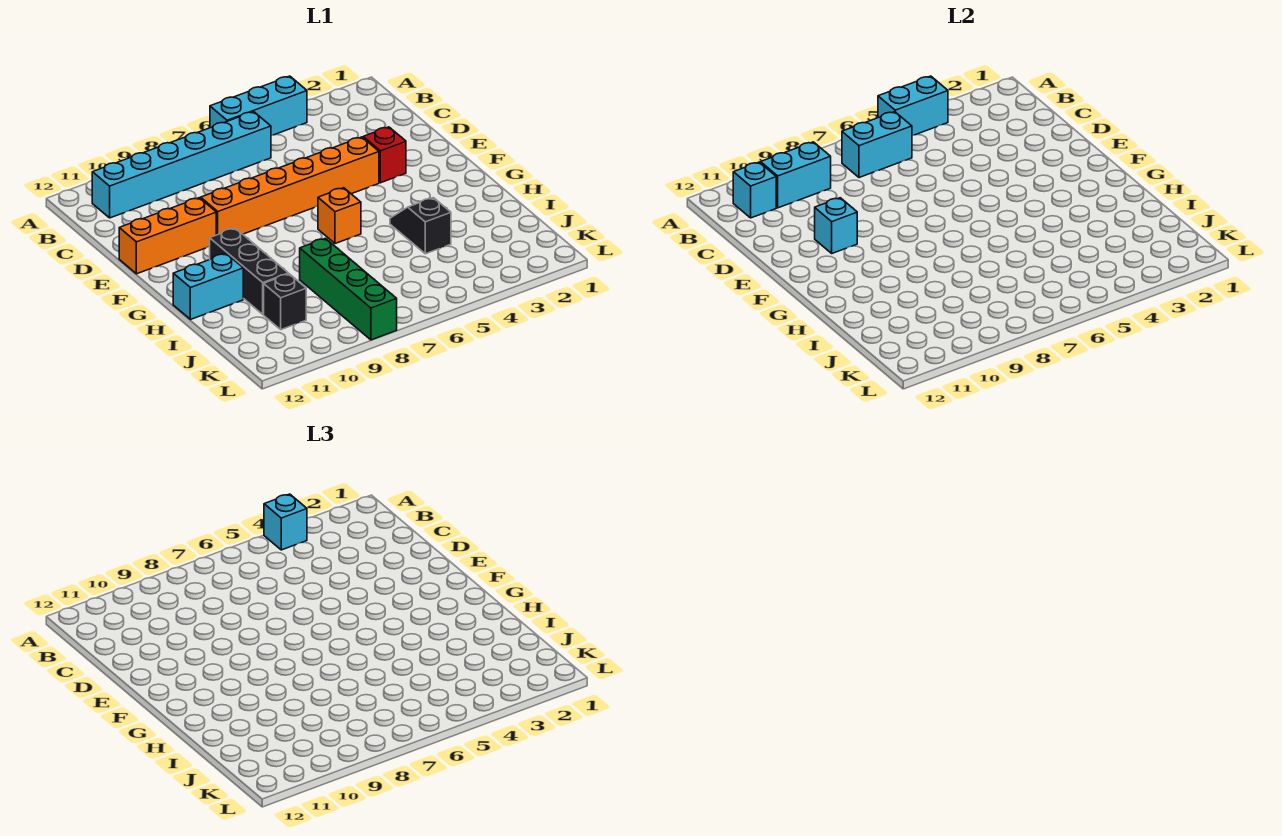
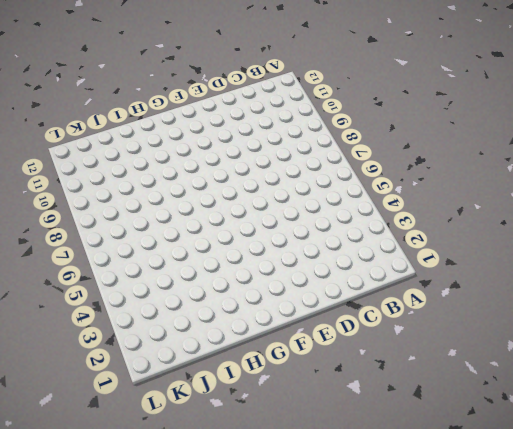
none -> cyan brick A4:A6 level 1
none -> cyan brick B6:B11 level 1
none -> red brick E3 level 1

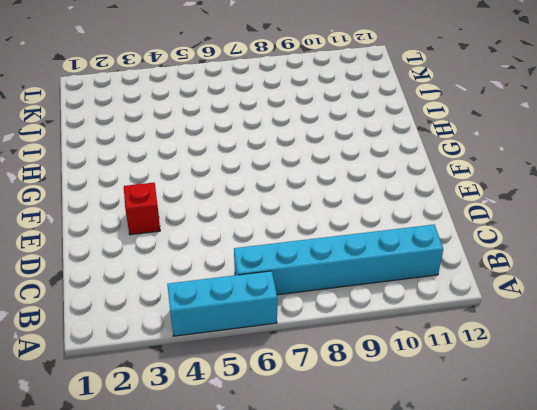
none -> orange brick E4:E9 level 1
none -> orange brick E10:E12 level 1
none -> orange brick G6 level 1

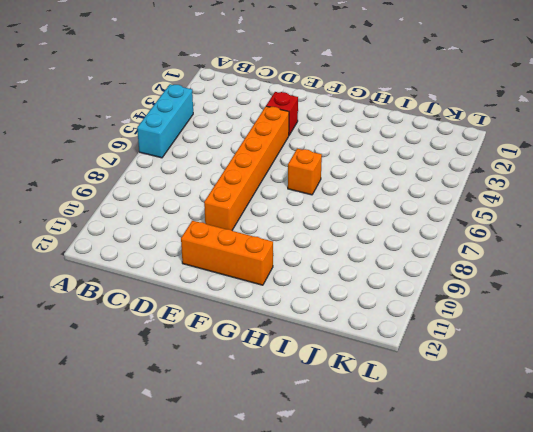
orange brick E11:G11 level 1 -> orange brick E10:E12 level 1
none -> cyan brick B6:B11 level 1
none -> black brick G10:I10 level 1
none -> black slope H4:I4 level 1 top I

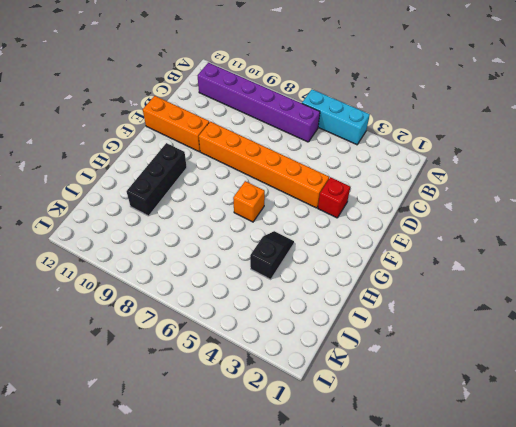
purple brick B6:B11 level 1 -> cyan brick B6:B11 level 1
none -> cyan brick H11:H12 level 1
none -> green brick I8:L8 level 1
none -> black brick J10 level 1

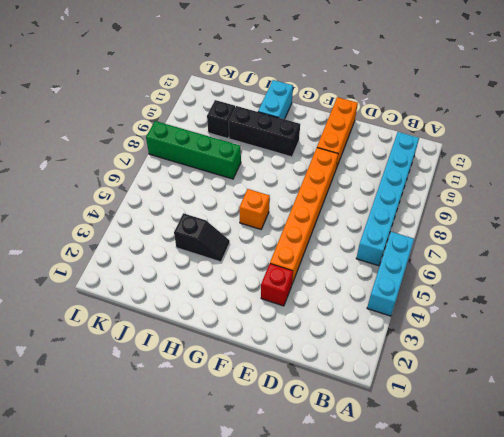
none -> cyan brick A4:A5 level 2
none -> cyan brick B6:B7 level 2
none -> cyan brick B9:B10 level 2

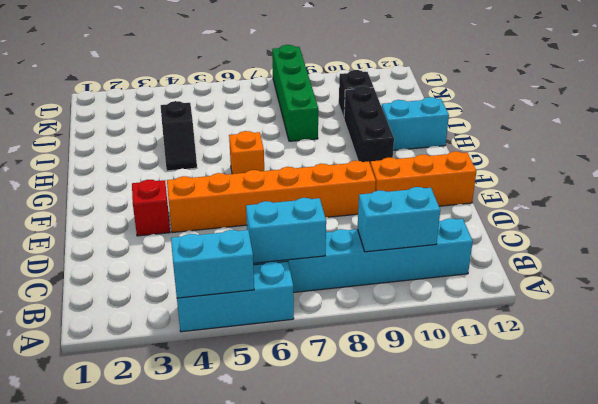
none -> cyan brick B11 level 2
none -> cyan brick E10 level 2
none -> cyan brick A4 level 3

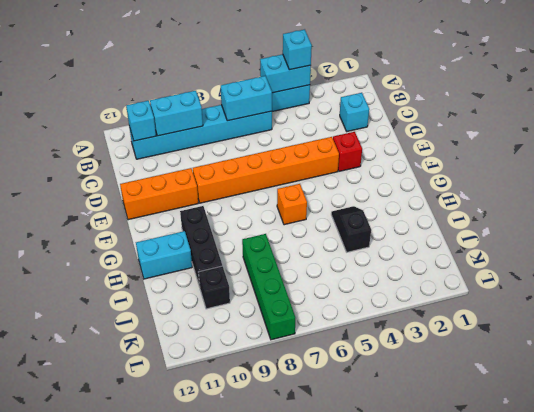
cyan brick C2 level 1 -> cyan brick E10 level 2

